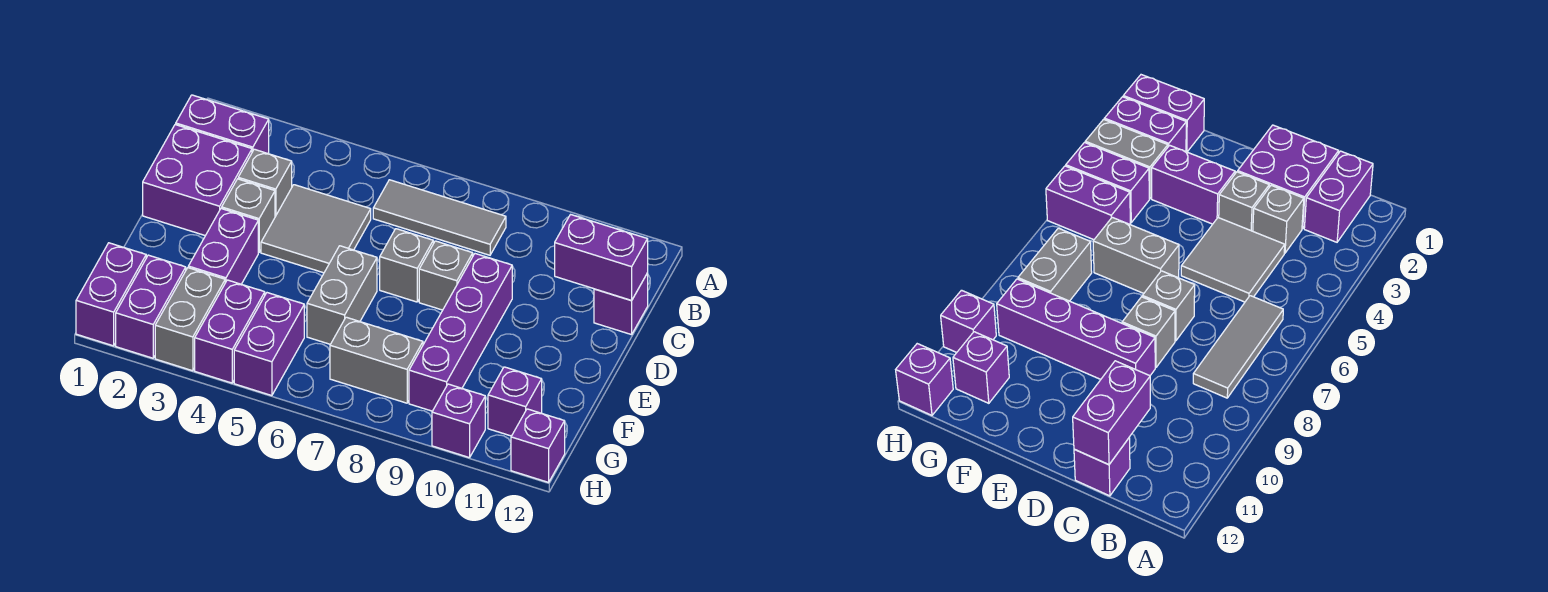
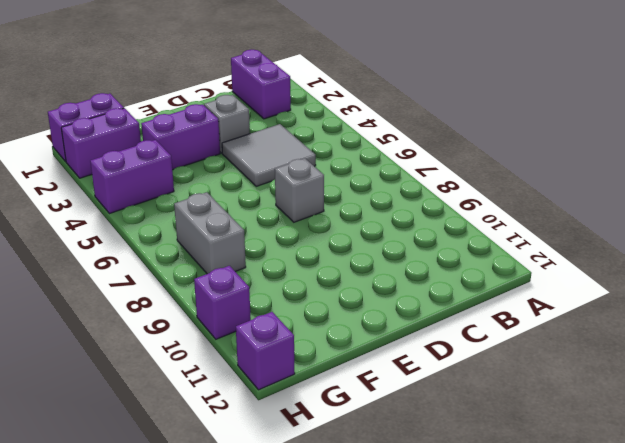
none -> grey tile B6:B8 level 1
none -> purple brick C1:D2 level 1
none -> grey brick C3 level 1

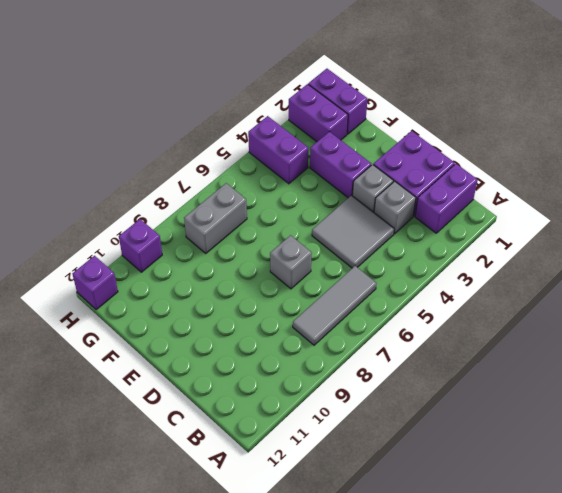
none -> purple brick C12 level 1
none -> grey brick D8 level 1
none -> purple brick D9:G9 level 1

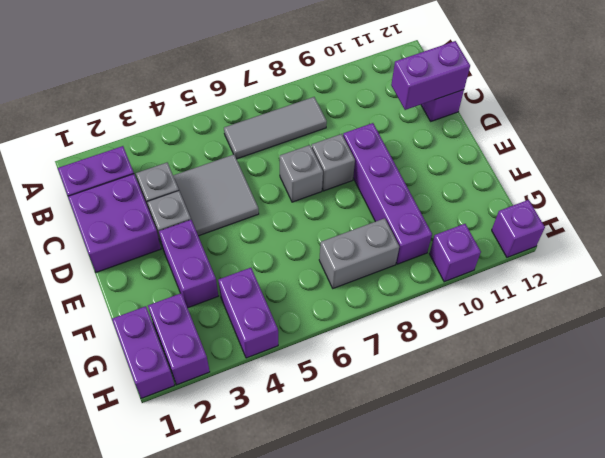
none -> grey brick E6:F6 level 1
none -> grey brick G3:H3 level 1
none -> purple brick G5:H5 level 1

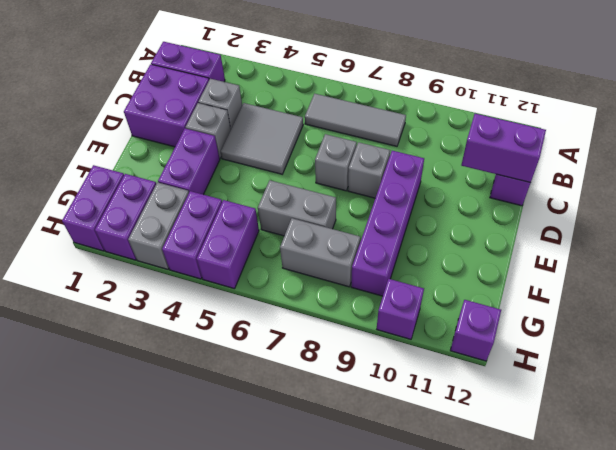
grey brick F6:F7 level 1 -> grey brick E6:F6 level 1
none -> purple brick G11 level 1

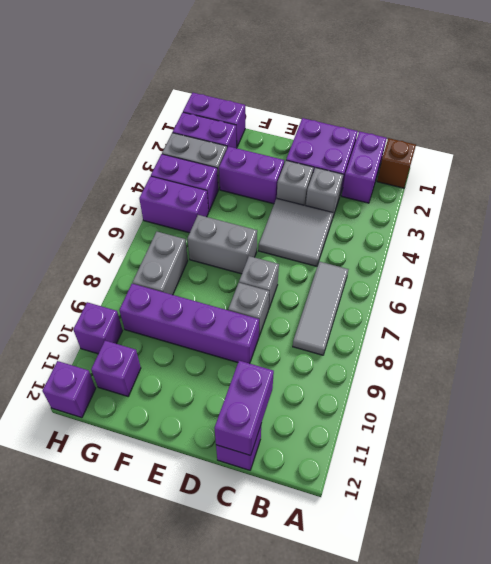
brown brick A1 level 1 -> none

